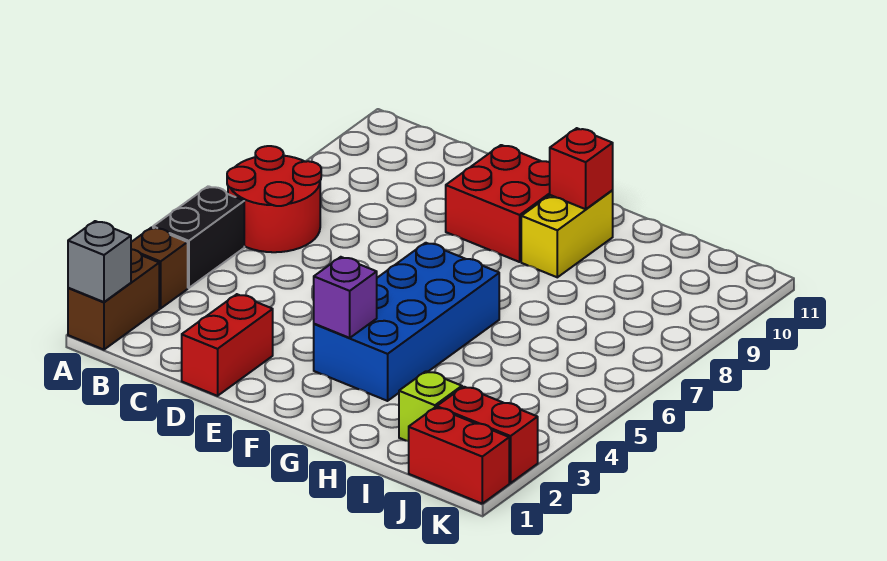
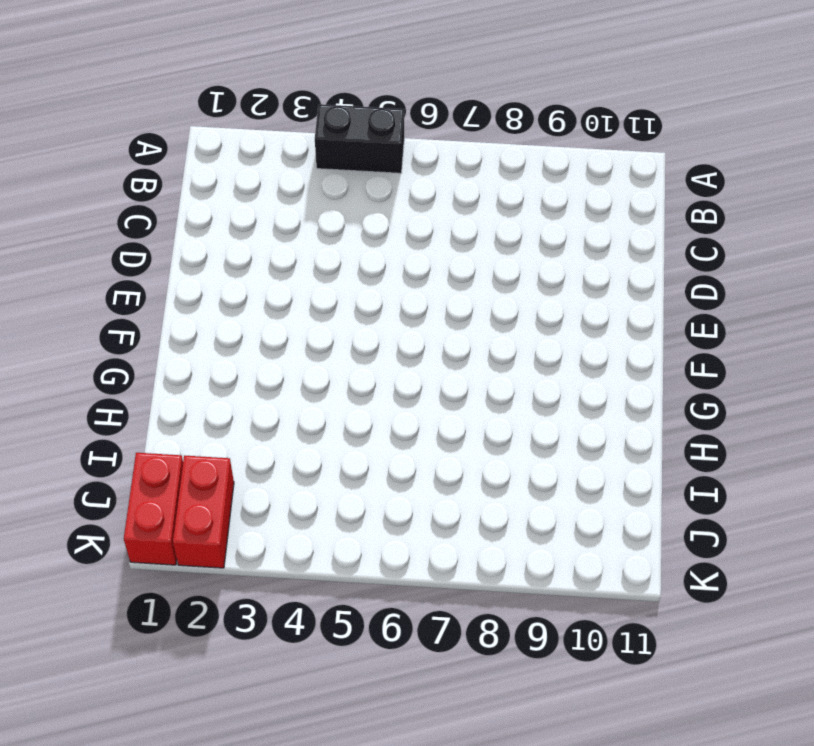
none -> brown brick A1:A2 level 1
none -> brown brick A3 level 1
none -> red round brick A6:B7 level 1

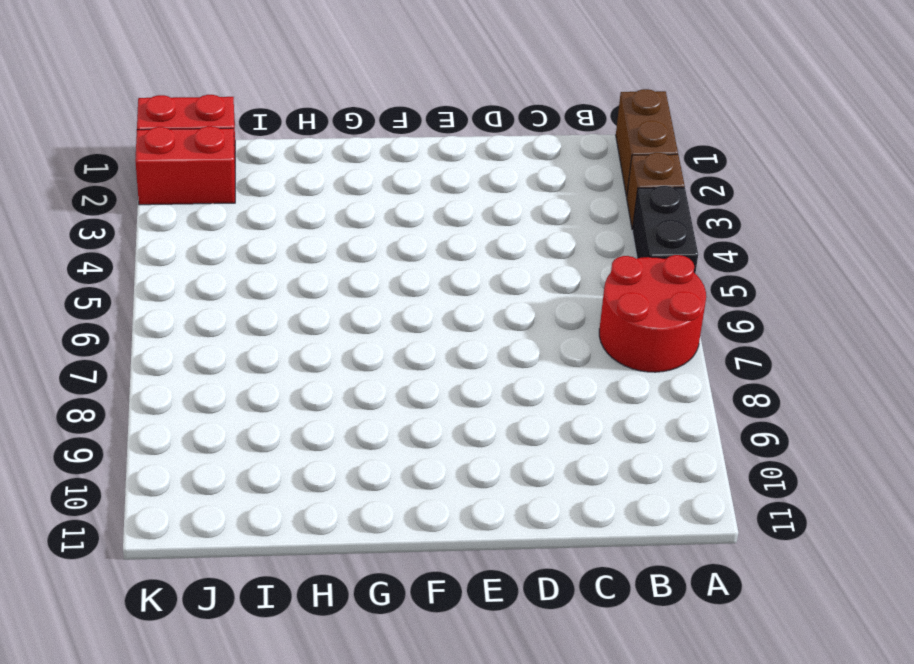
none -> red brick D1:D2 level 1
none -> red brick E9:F10 level 1
none -> blue brick F3:G6 level 1

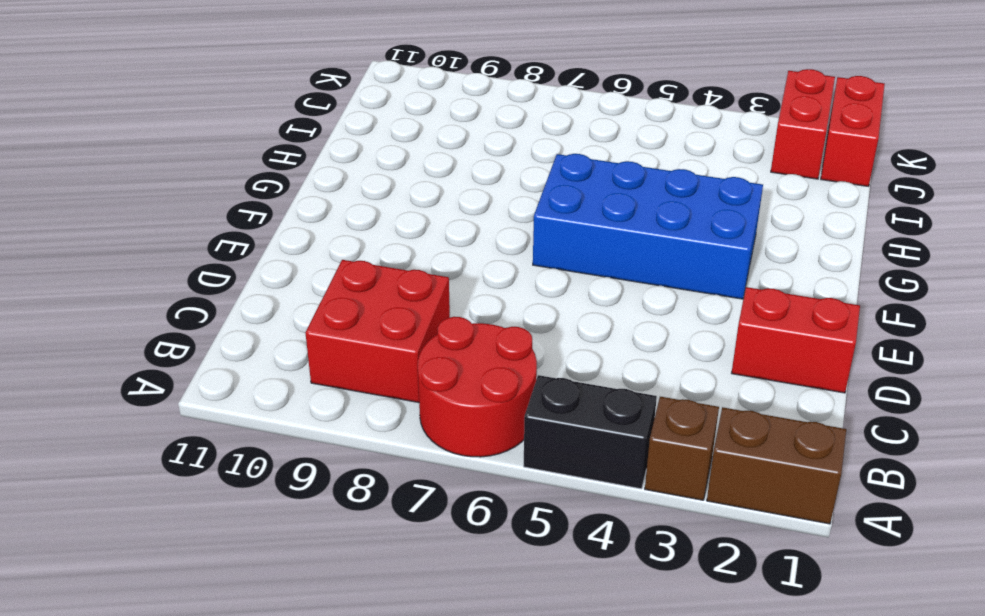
red brick B8:C9 level 1 -> red brick E9:F10 level 1
none -> yellow brick G9:G10 level 1
none -> lime brick I2 level 1
none -> grey brick A1 level 2

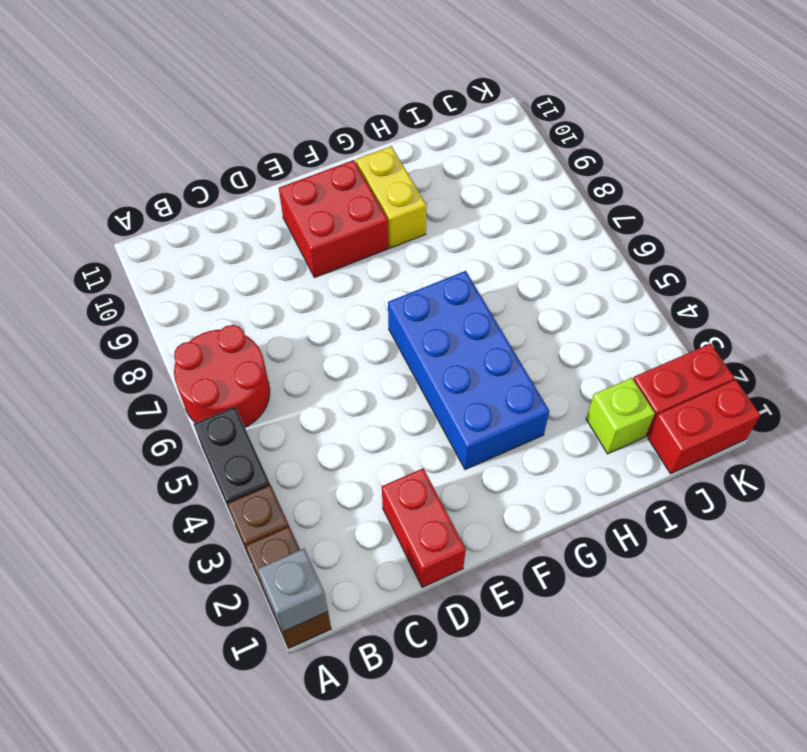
none -> purple brick F3 level 2
none -> red brick G10 level 2

